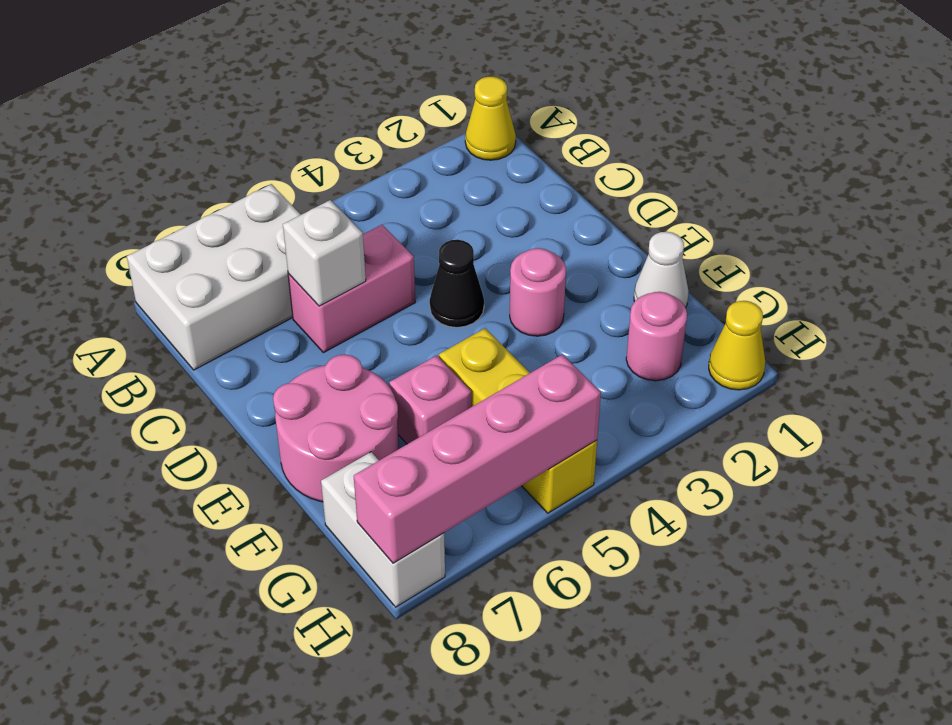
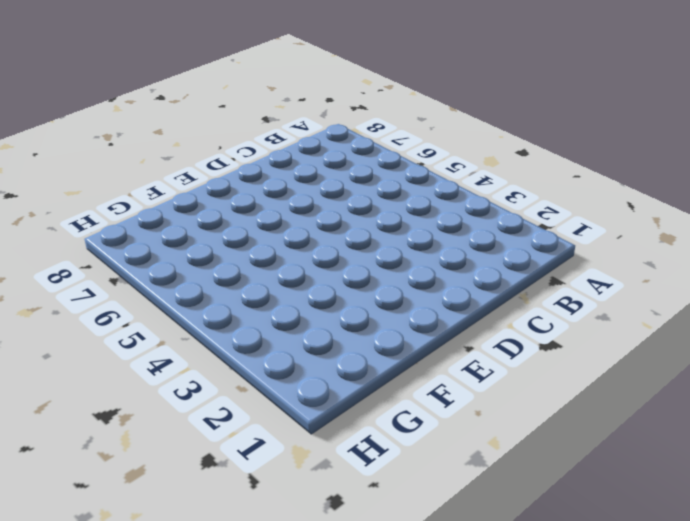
none -> yellow cone A1 level 1
none -> white brick A6:B8 level 1
none -> pink brick C5:C6 level 1

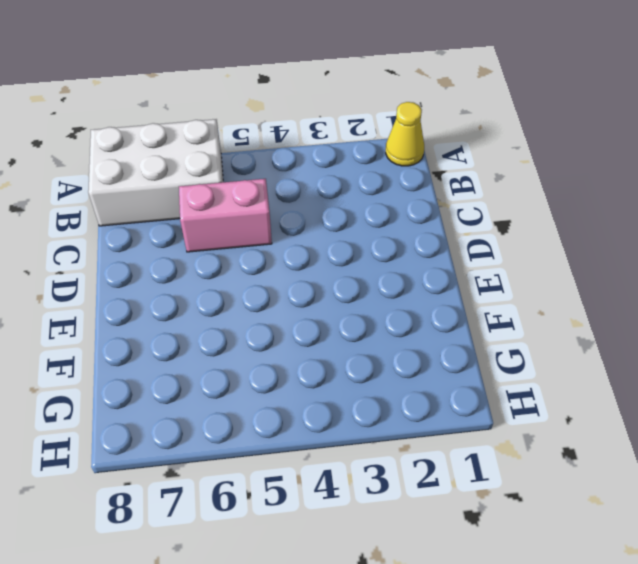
none -> black cone D4 level 1
none -> pink round brick E3 level 1
none -> pink round brick E7:F8 level 1

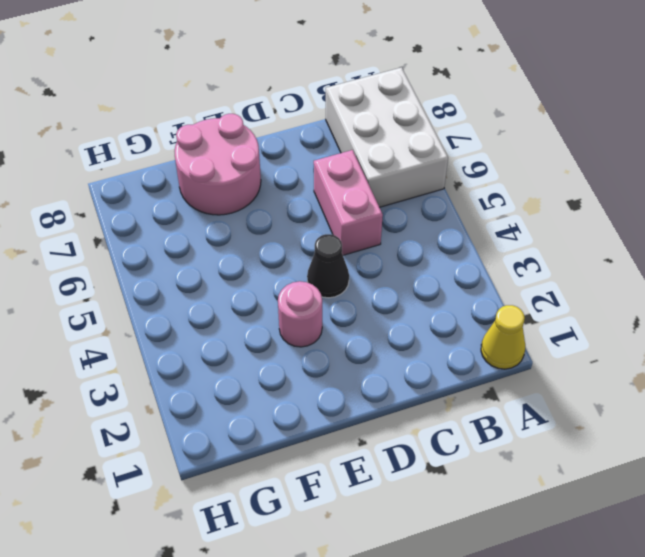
none -> white cone F1 level 1
none -> yellow brick F5:H5 level 1
none -> pink brick F6 level 1

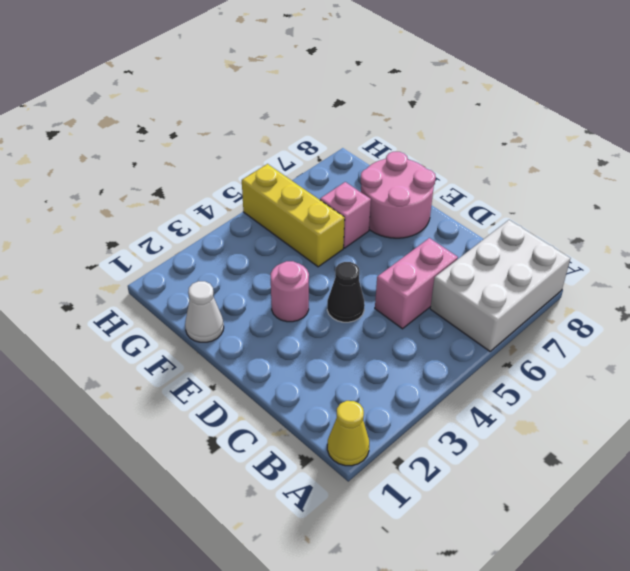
none -> pink round brick G2 level 1
none -> white brick G8:H8 level 1
none -> yellow cone H1 level 1

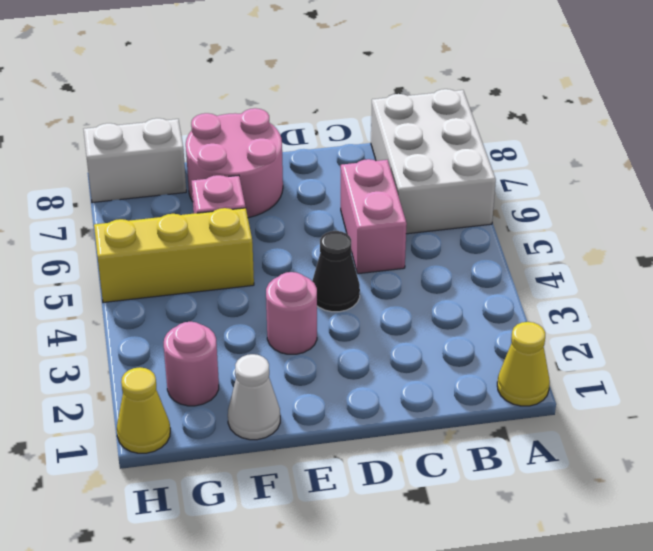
none -> white brick C6 level 2
none -> pink brick H5:H8 level 2

